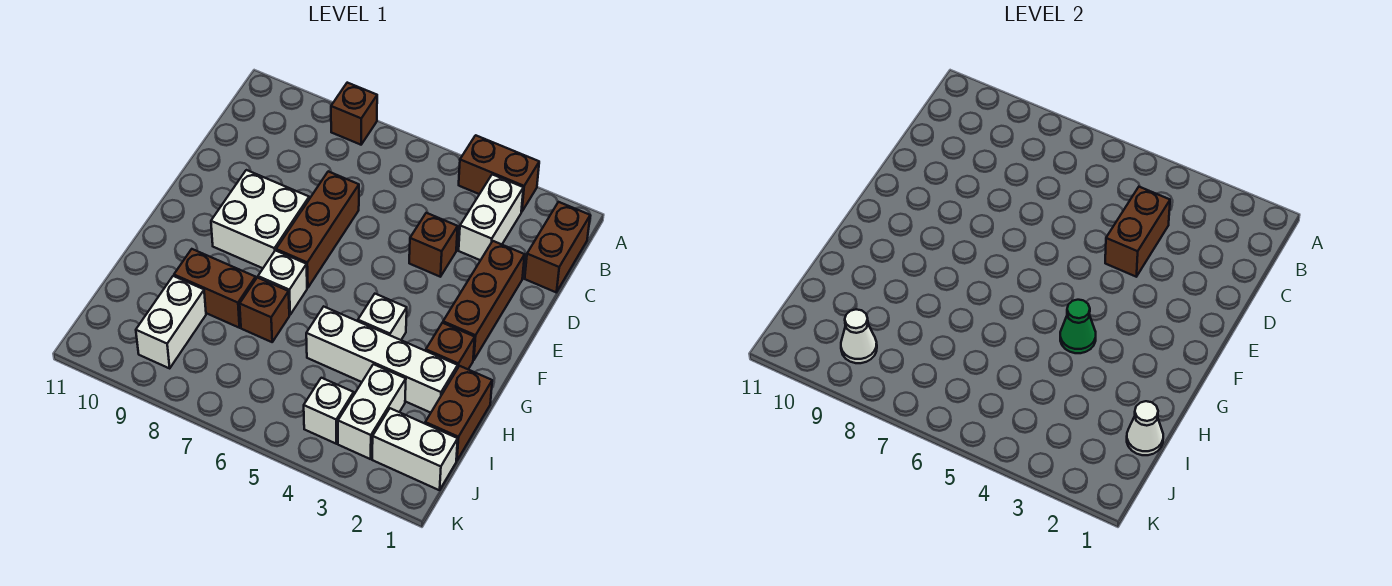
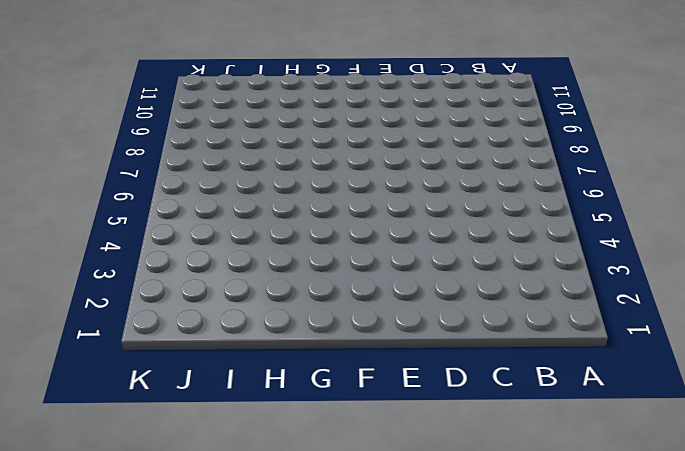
none -> brown brick A3:A4 level 1
none -> brown brick A8 level 1
none -> brown brick B1:C1 level 1

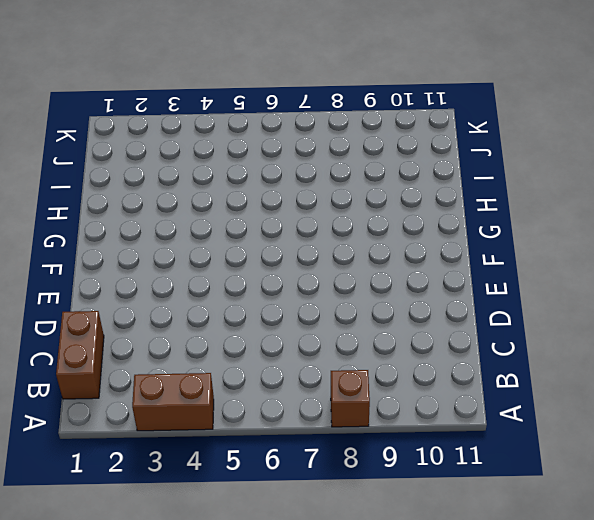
none -> white brick B3:C3 level 1
none -> brown brick D2:F2 level 1
none -> brown brick D4 level 1

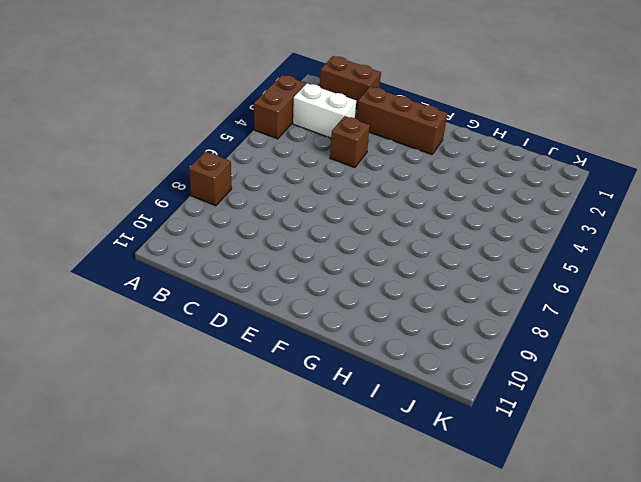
none -> brown brick D7:F7 level 1
none -> white brick E8:F9 level 1
none -> brown brick G2 level 1

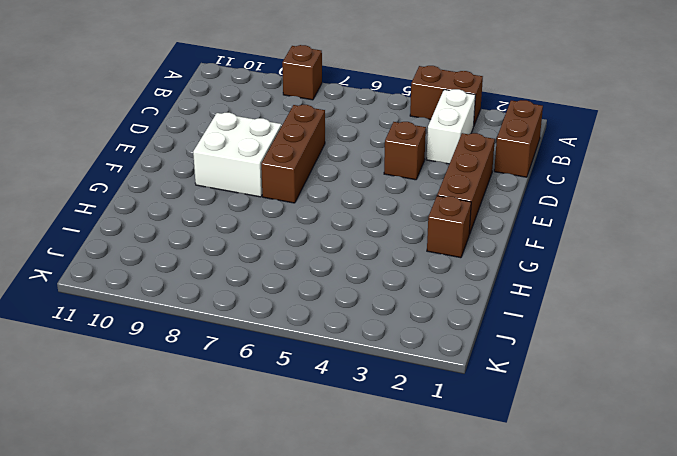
none -> white brick G4 level 1
none -> white brick G7 level 1
none -> brown brick H1:I1 level 1

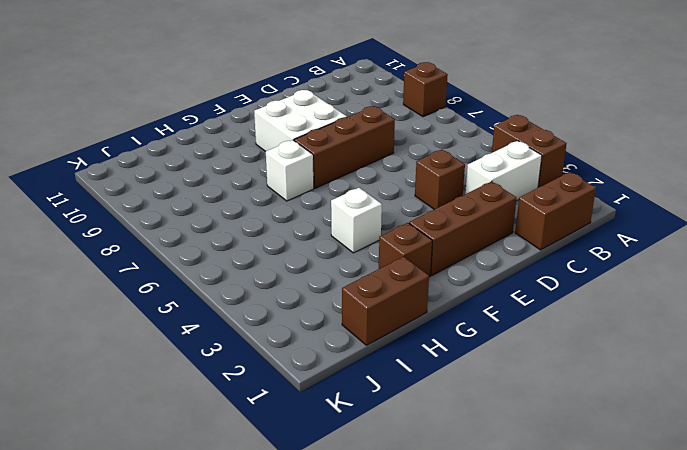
none -> white brick H2:H5 level 1
none -> brown brick H7 level 1
none -> brown brick H8:H9 level 1

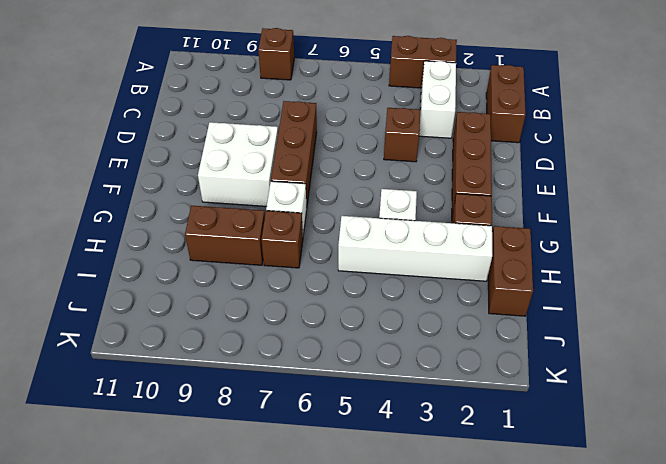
none -> white brick I3:J3 level 1
none -> white brick I9:J9 level 1
none -> white brick J1:J2 level 1

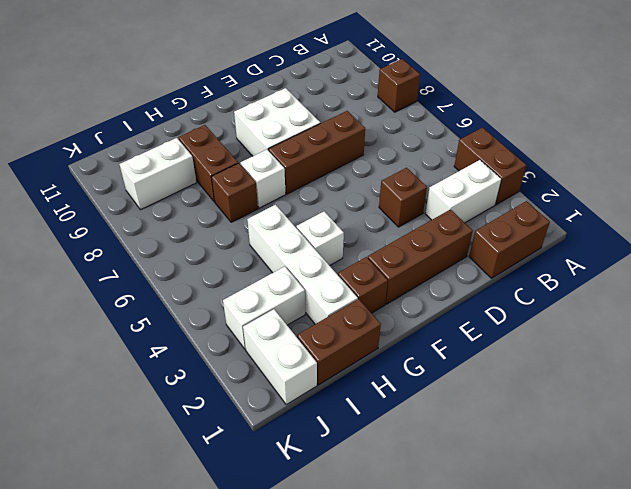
none -> white brick J4 level 1
none -> brown brick C4:D4 level 2
none -> green cone G4 level 2

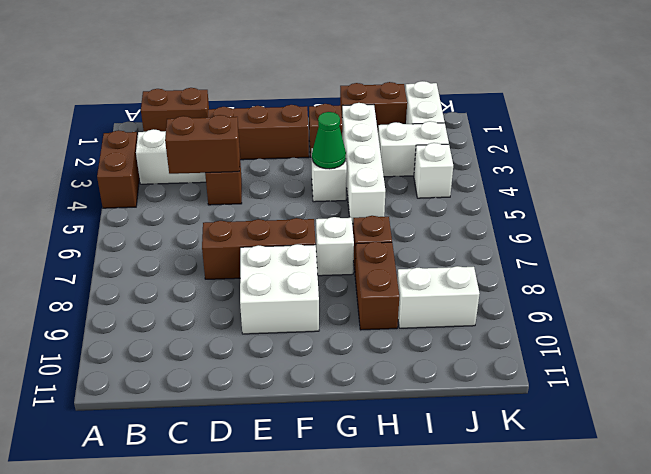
none -> brown brick A8 level 1
none -> white cone I1 level 2
none -> white cone J9 level 2

